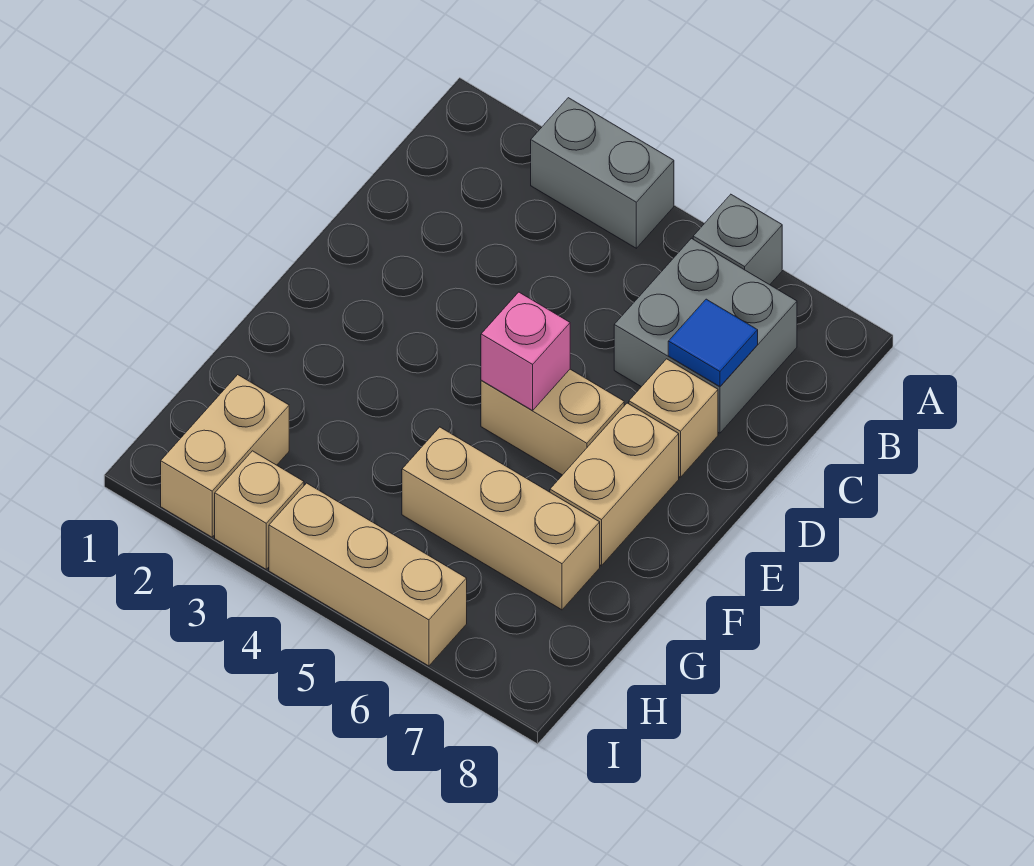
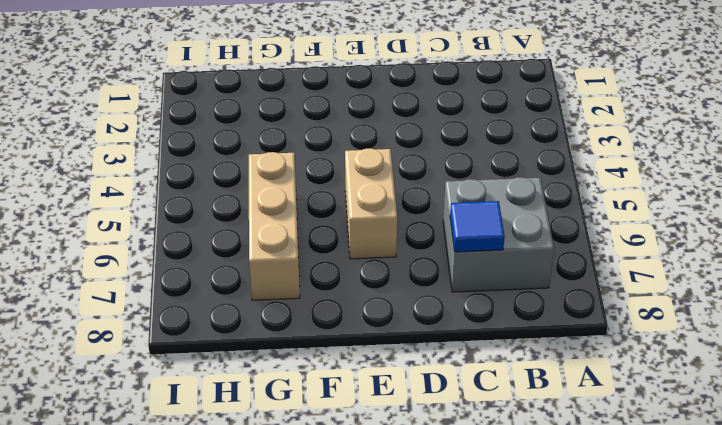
none -> grey brick A3:A4 level 1
none -> grey brick A6 level 1
none -> tan brick D7 level 1

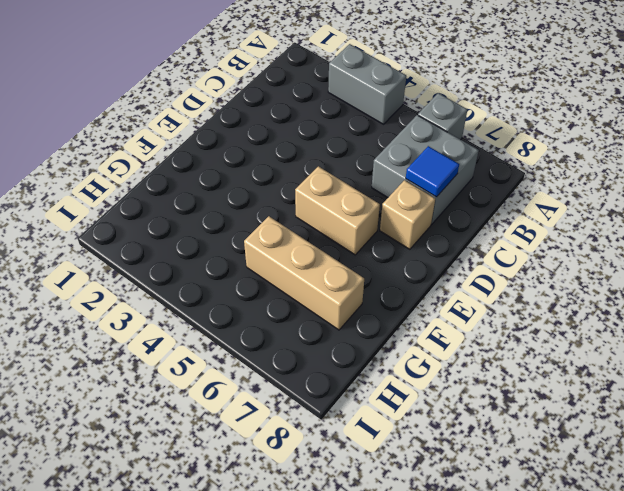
none -> tan brick E7:F7 level 1
none -> tan brick H2:I2 level 1
none -> tan brick I3 level 1

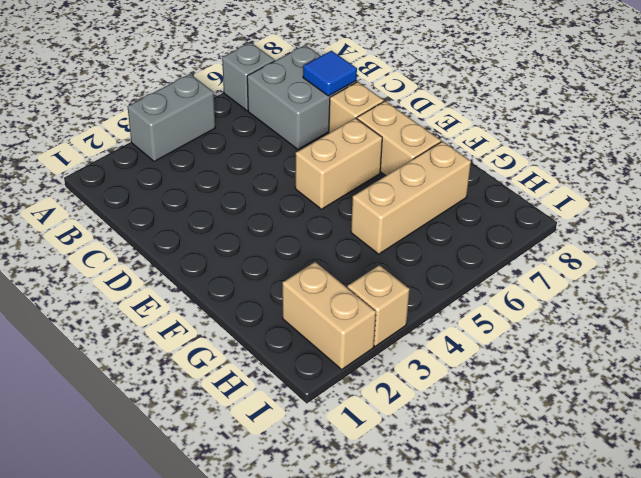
none -> tan brick I4:I6 level 1
none -> pink brick E5 level 2

